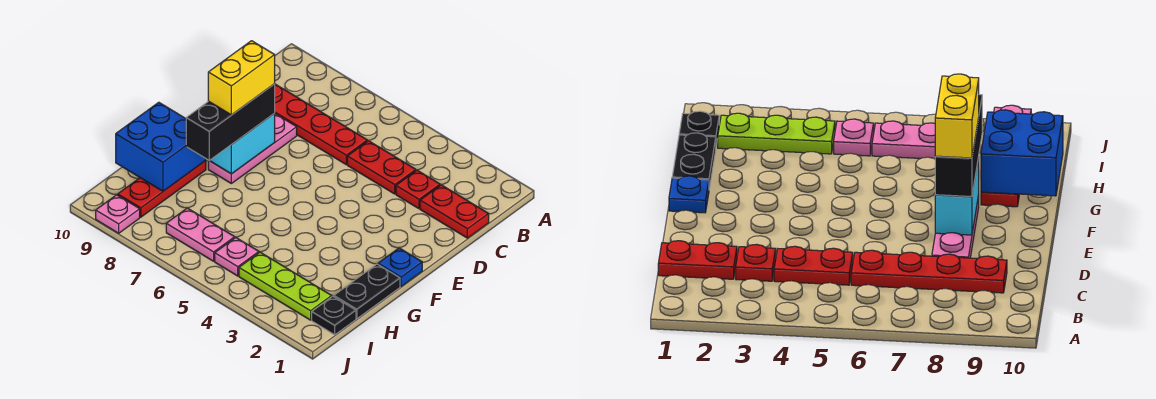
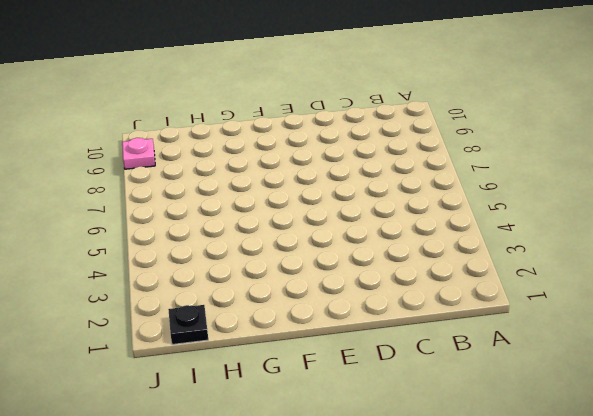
none -> red plate C1:C2 level 1
none -> red plate C3 level 1
none -> red plate C4:C5 level 1

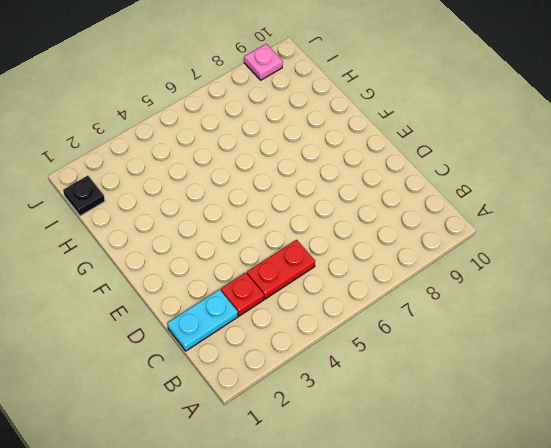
cyan plate C1:C2 level 1 -> red plate C1:C2 level 1
none -> red plate C6:C9 level 1
none -> pink plate D8:F8 level 1
none -> blue plate F1 level 1

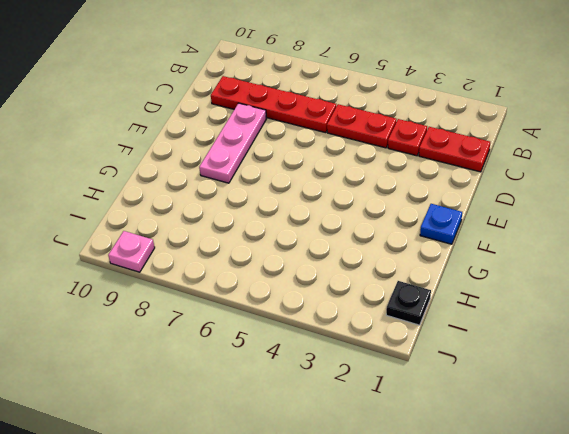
none -> black plate G1:H1 level 1
none -> red plate G9:I9 level 1
none -> lime plate I2:I4 level 1

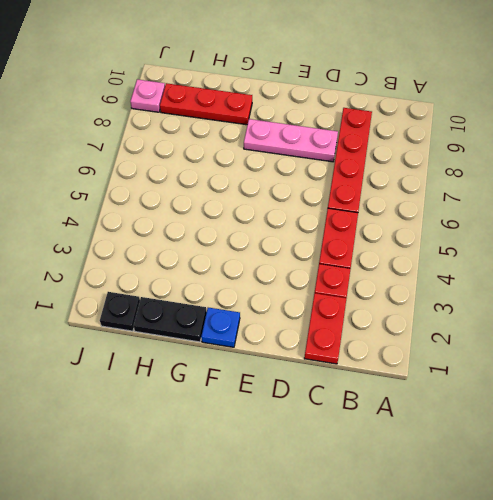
none -> lime plate I2:I4 level 1
none -> pink plate I5 level 1
none -> pink plate I6:I7 level 1

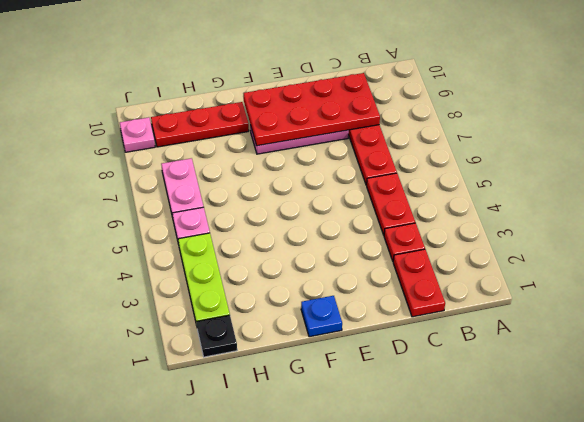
red plate C8:F9 level 2 -> cyan brick E8:F8 level 2
none -> black plate G1:H1 level 1
none -> blue brick G9:H10 level 2
none -> black brick E8:G8 level 3

